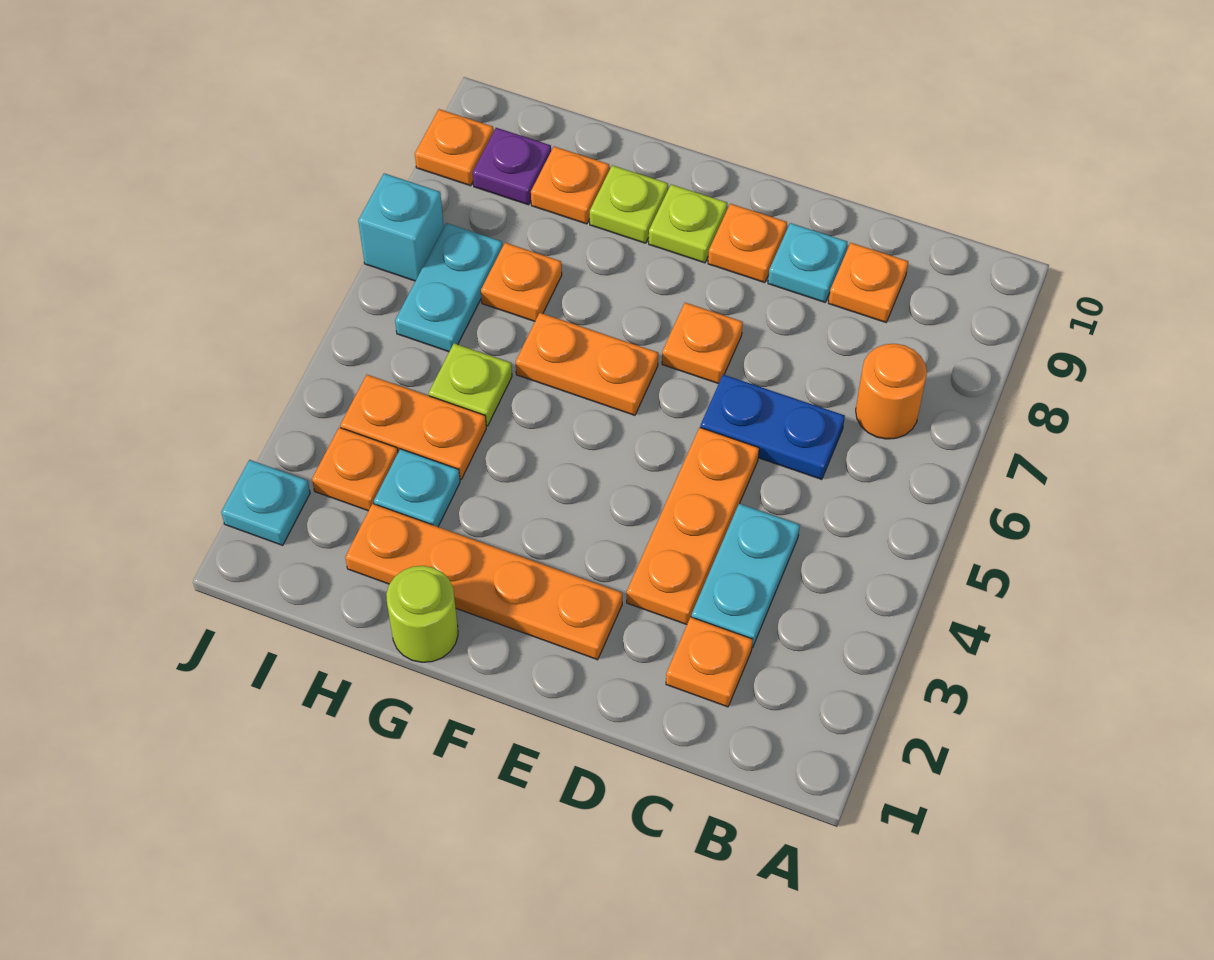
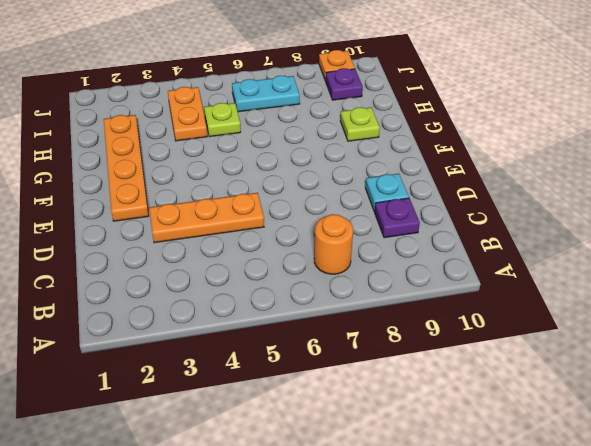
purple plate C9 level 1 -> orange plate C9 level 1
none -> orange plate C2 level 1
none -> cyan plate C3:C4 level 1
none -> blue plate C6:D6 level 1

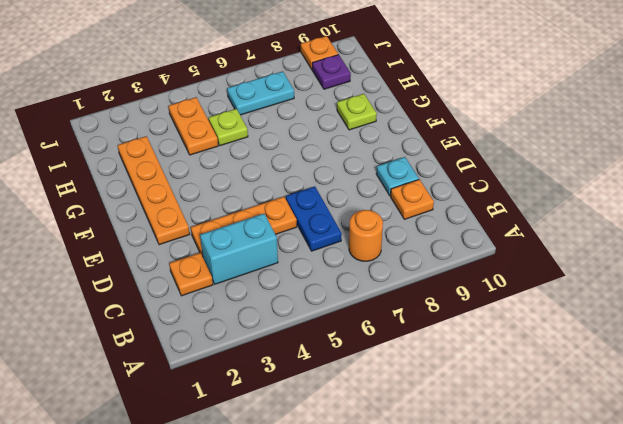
cyan brick C3:C4 level 1 -> cyan plate C3:C4 level 1
none -> orange plate E7 level 1
none -> orange plate E9 level 1
none -> orange plate F6:G6 level 1

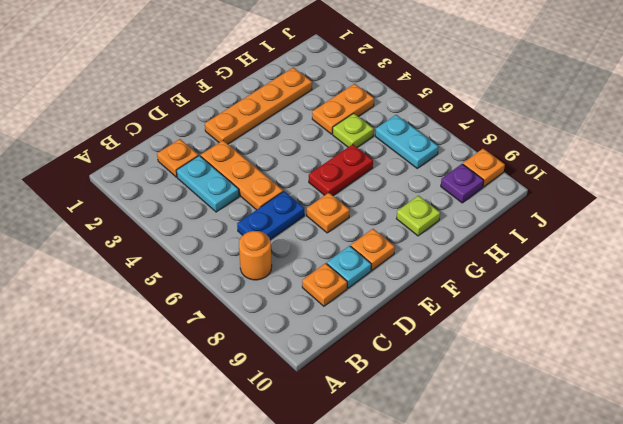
red plate F6:G6 level 1 -> orange plate F6:G6 level 1
none -> lime plate F9 level 1
none -> lime round brick G1 level 1
none -> cyan plate H3 level 1

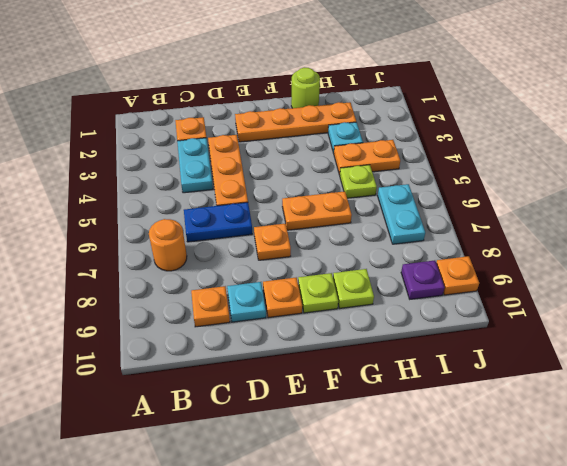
none -> orange plate H7 level 1
none -> orange plate H9 level 1
none -> orange plate I3 level 1

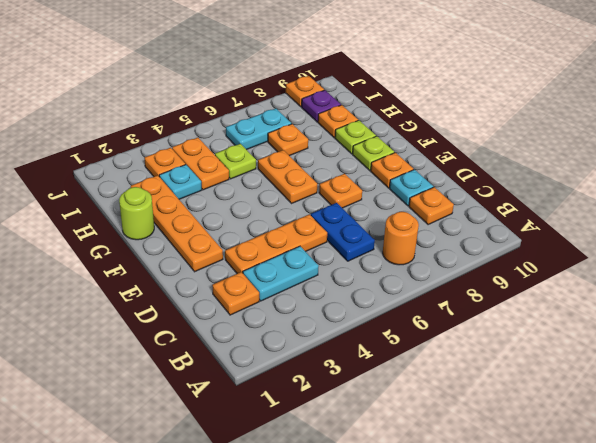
none -> cyan plate J2 level 1
none -> cyan brick J7 level 1

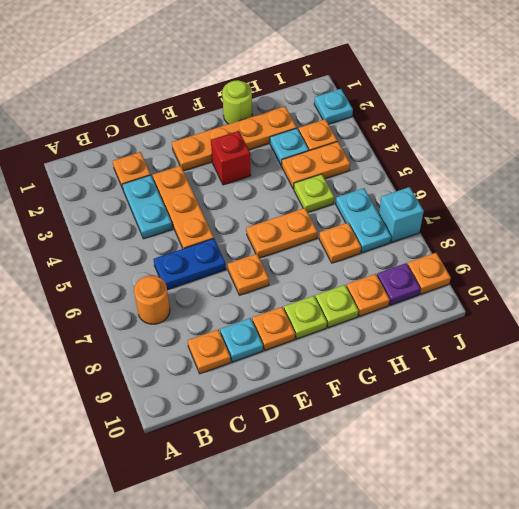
red brick F3 level 1 -> none

